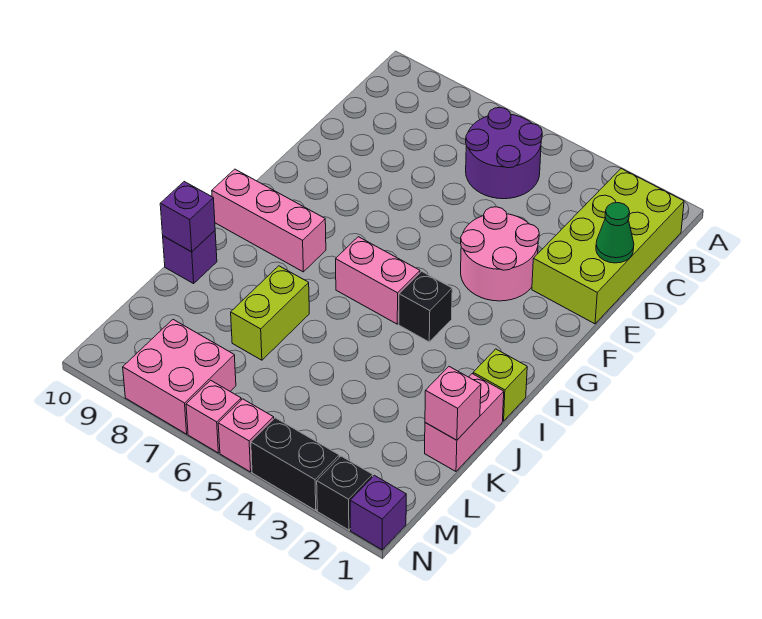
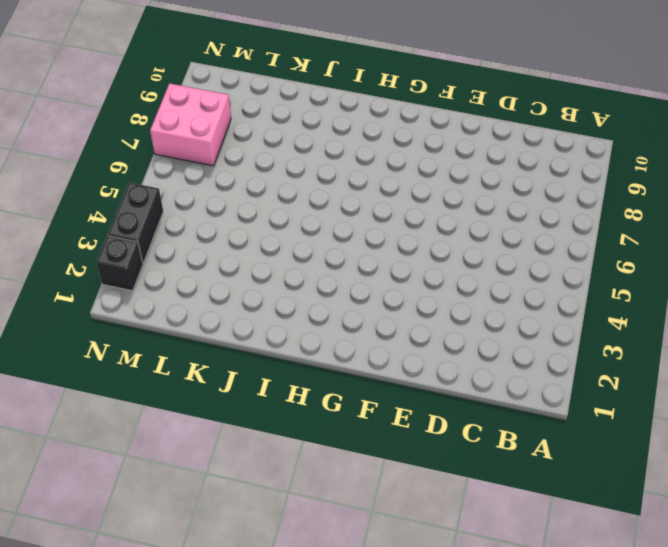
none -> lime brick B1:E2 level 1
none -> purple round brick B5:C6 level 1
none -> pink round brick E3:F4 level 1

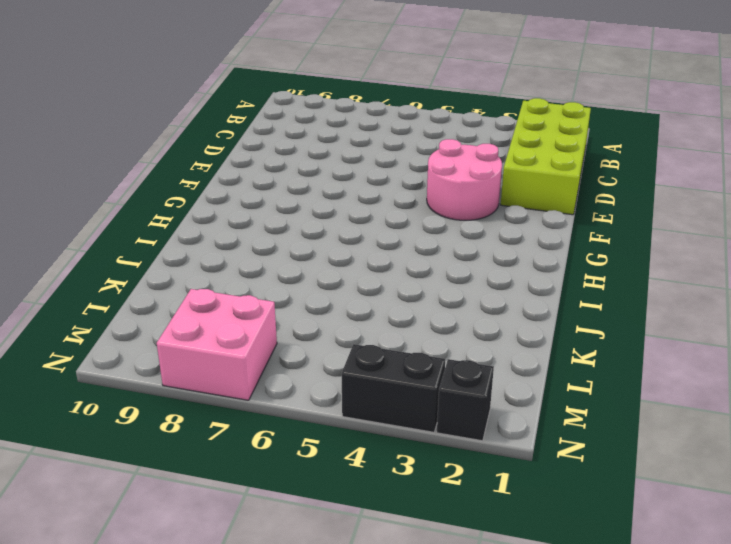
none -> purple round brick B5:C6 level 1
none -> black brick H4 level 1
none -> pink brick H5:H6 level 1

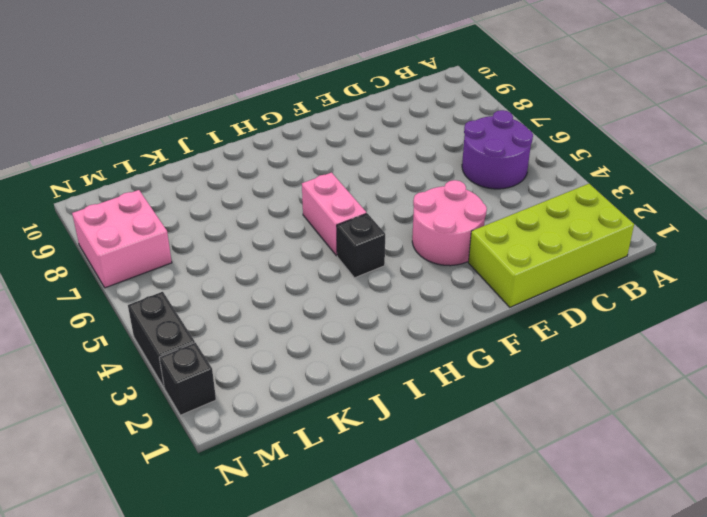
none -> pink brick H8:H10 level 1
none -> lime brick I1 level 1
none -> pink brick J1:K1 level 1

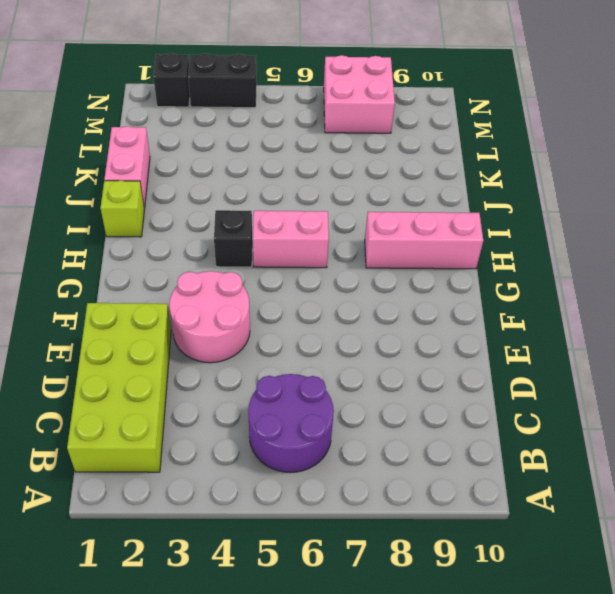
none -> lime brick J7:K7 level 1
none -> purple brick J10 level 1
none -> purple brick N1 level 1

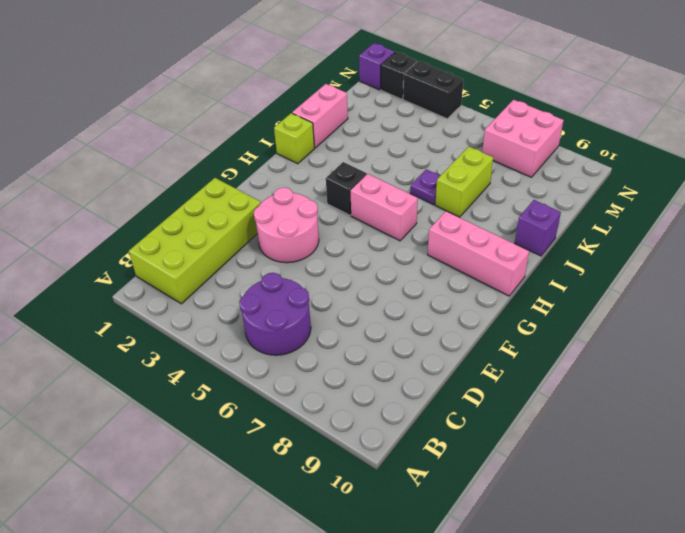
purple plate J6 level 1 -> none
none -> pink brick N5 level 1
none -> pink brick N6 level 1
none -> green cone D1 level 2

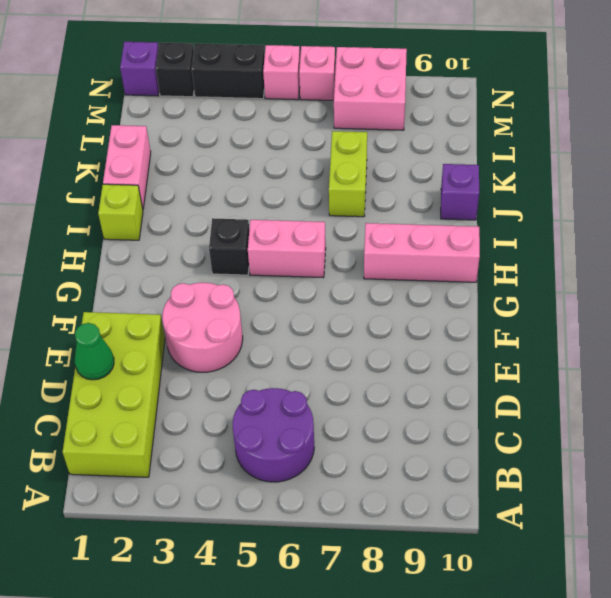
none -> purple brick J10 level 2
none -> pink brick K1 level 2

